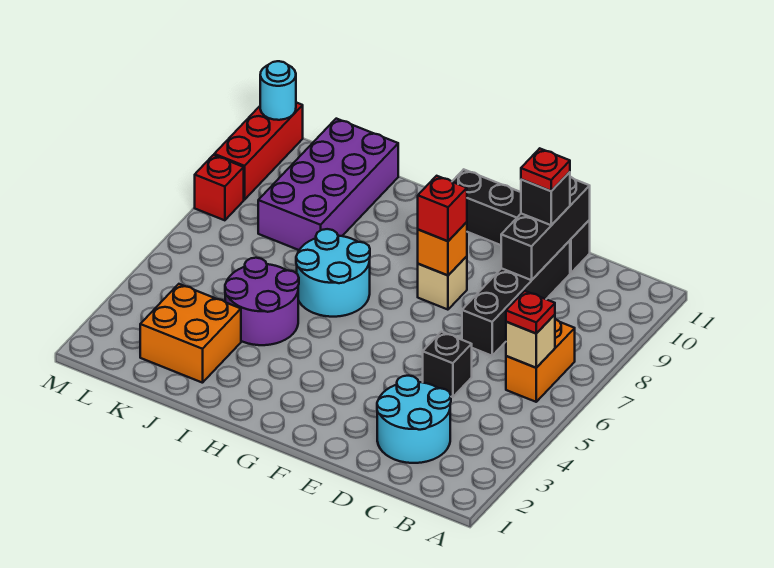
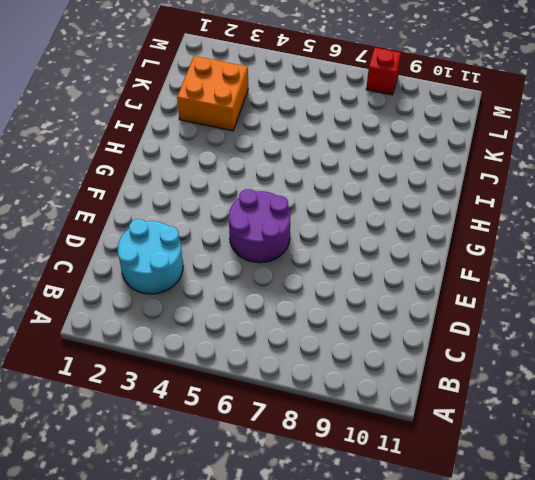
purple round brick E5:F6 level 1 -> purple round brick I4:J5 level 1
none -> orange brick B6:B7 level 1
none -> black brick D5 level 1
none -> black brick D7:D10 level 1

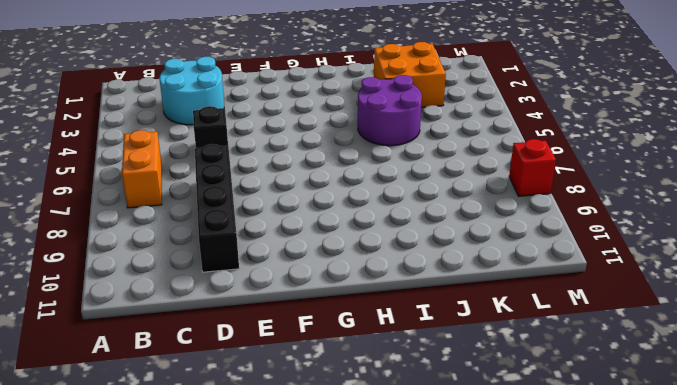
none -> black brick D11:G11 level 1
none -> tan brick F8 level 1
none -> cyan round brick H6:I7 level 1

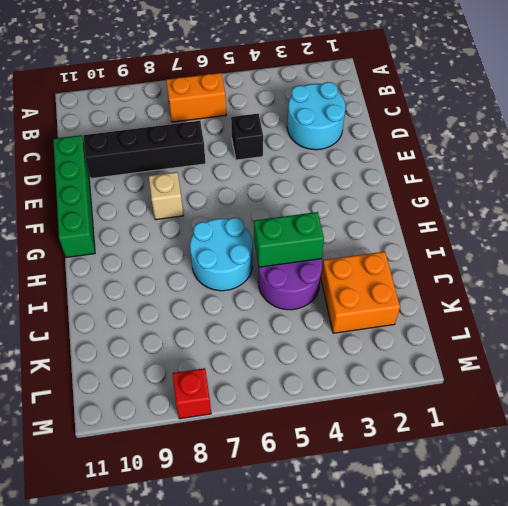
green brick D11:G11 level 1 -> black brick D11:G11 level 1
green brick I4:I5 level 2 -> none
none -> purple brick J8:K11 level 1
none -> red brick M9:M11 level 1
none -> tan brick B6 level 2

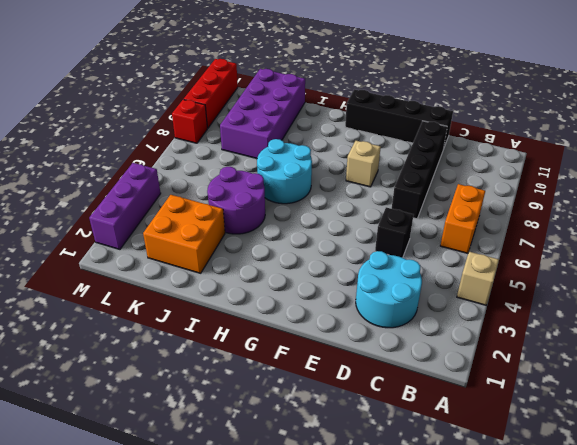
tan brick A4 level 1 -> tan brick B6 level 2
purple brick M2:M4 level 1 -> none
none -> black brick D9:D11 level 2
none -> orange brick F8 level 2
none -> cyan round brick M11 level 2

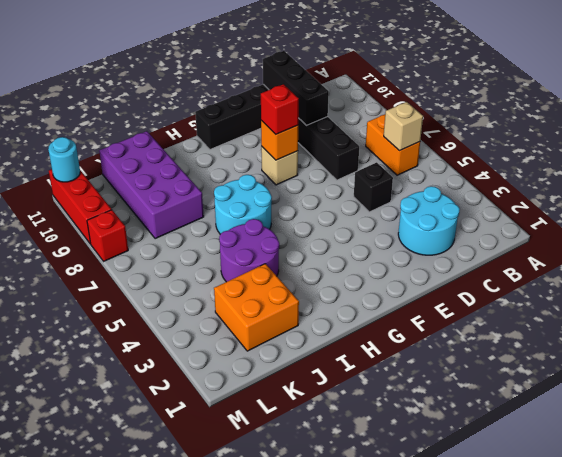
none -> red plate B6 level 3
none -> black brick D10 level 3
none -> red plate D10 level 4

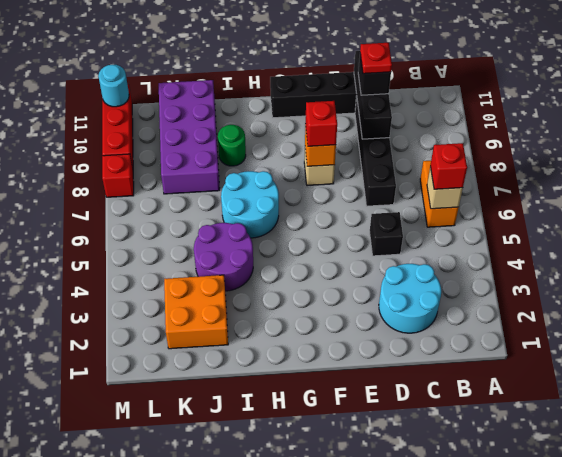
red brick B6 level 3 -> red plate B6 level 3
green round brick I9 level 1 -> none

